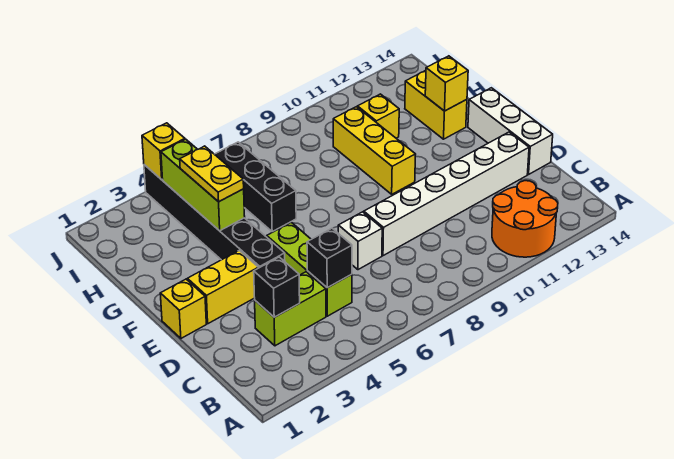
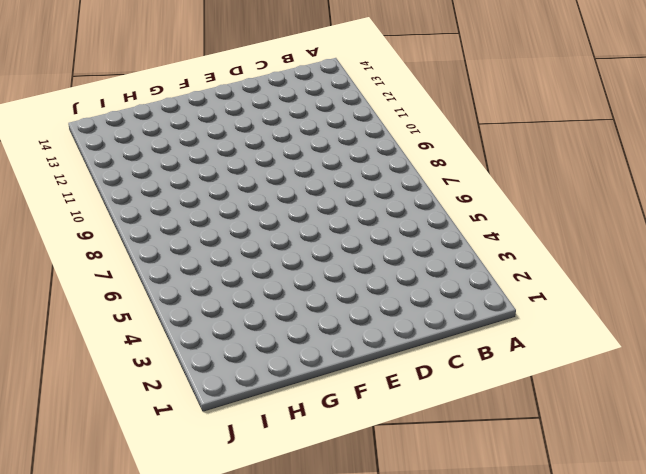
none -> orange round brick A11:B12 level 1
none -> lime brick C3:C4 level 1
none -> lime brick C5:E5 level 1

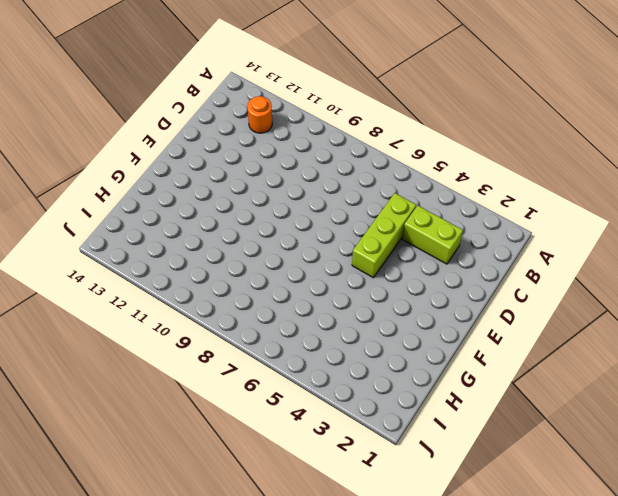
orange round brick B12 level 1 -> orange round brick A11:B12 level 1
none -> white brick D7 level 1
none -> white brick D8:D13 level 1
none -> white brick D14:F14 level 1

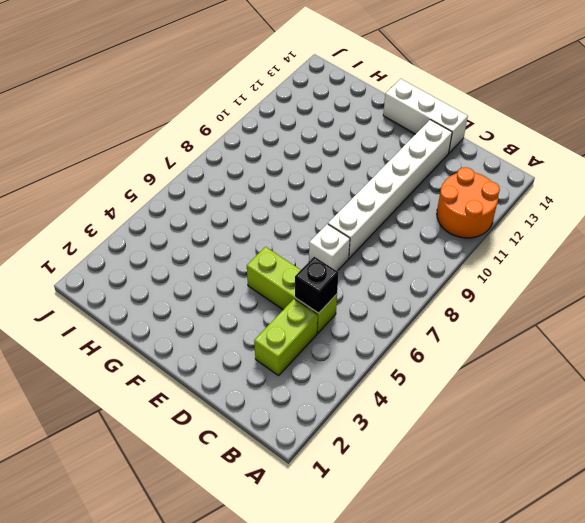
none -> yellow brick E1 level 1
none -> yellow brick E2:E3 level 1
none -> black brick E4:J4 level 1

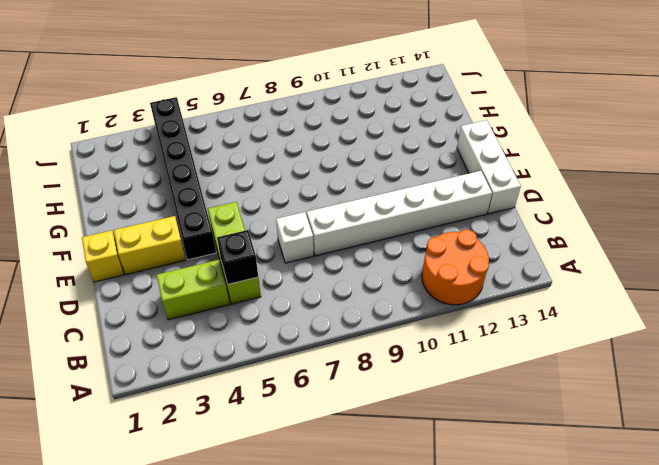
none -> yellow brick F10:H10 level 1
none -> black brick G6:I6 level 1
none -> yellow brick G13:H13 level 1

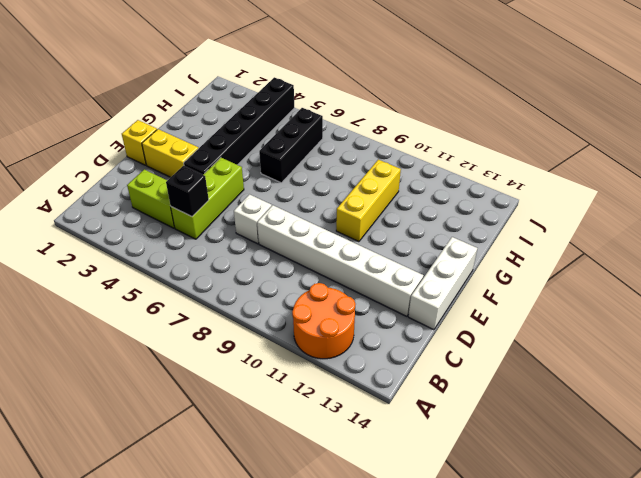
none -> yellow brick G13:H13 level 1
none -> yellow brick H11 level 1
none -> black brick C3 level 2

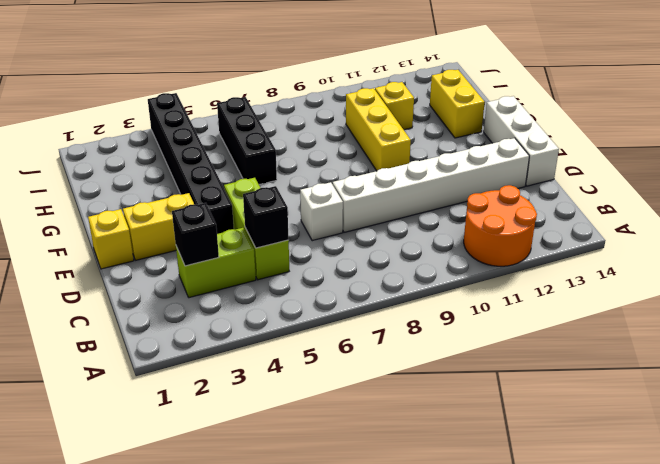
none -> lime brick G4:I4 level 2
none -> yellow brick G13 level 2
none -> yellow brick J4 level 2

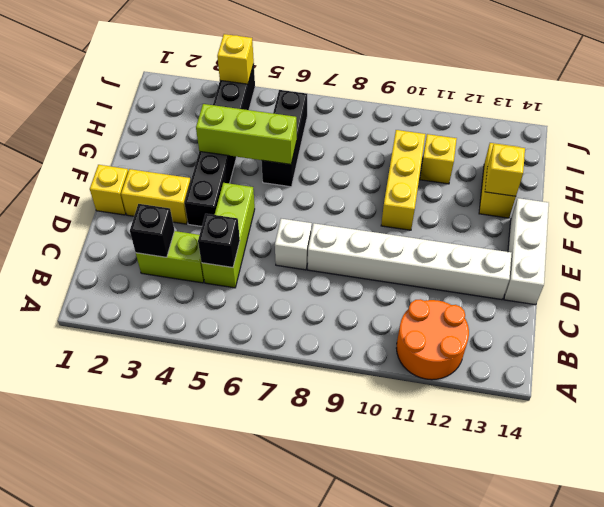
lime brick G4:G6 level 2 -> lime brick G4:I4 level 2
none -> yellow plate G4:H4 level 3

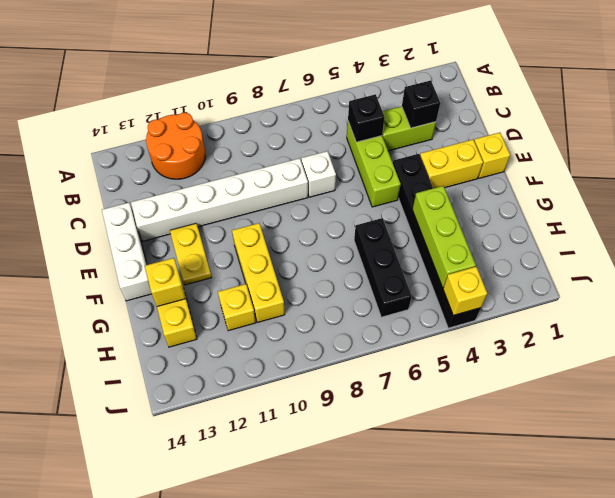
yellow plate E12:F12 level 1 -> yellow plate G4:H4 level 3

